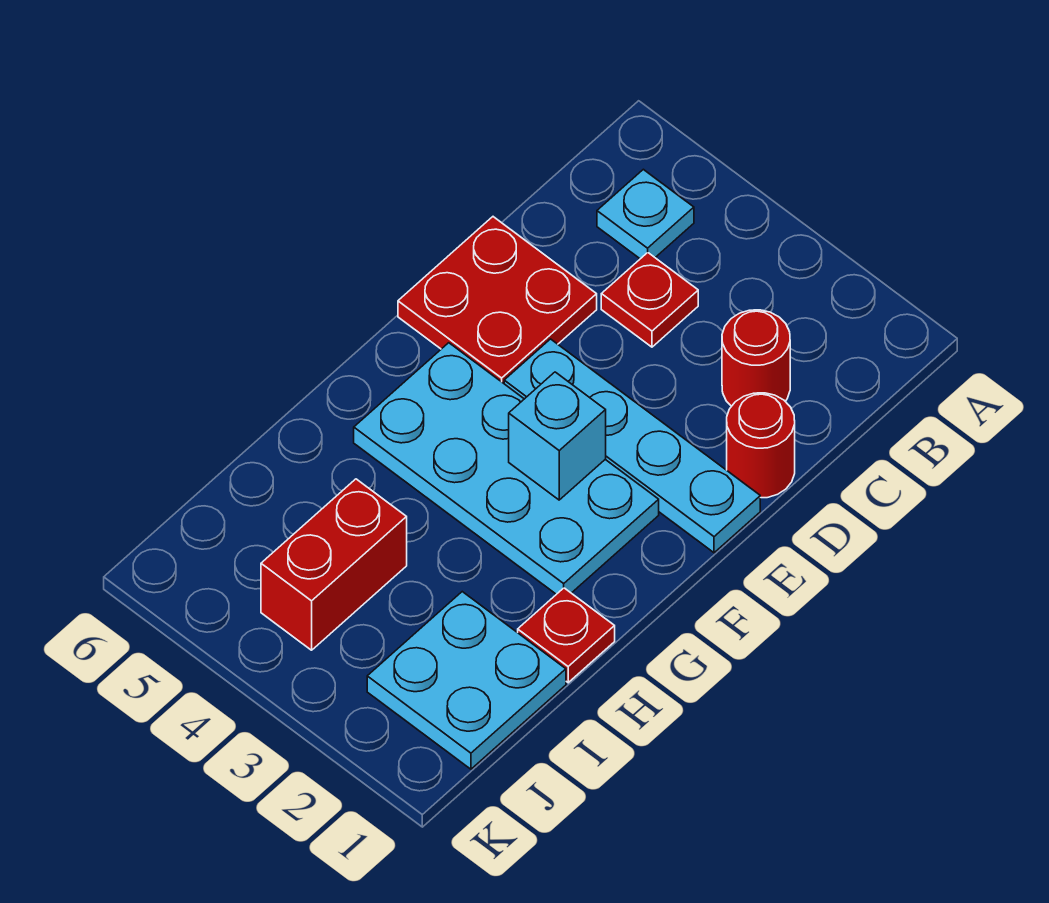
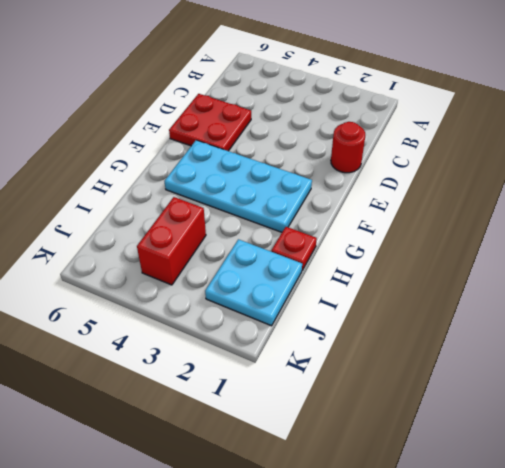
none -> cyan plate B5 level 1
none -> red round brick C2 level 1

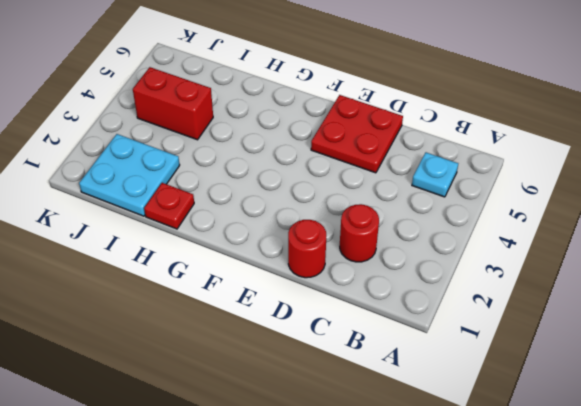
none -> red plate C4 level 1
none -> cyan plate E1:E4 level 1

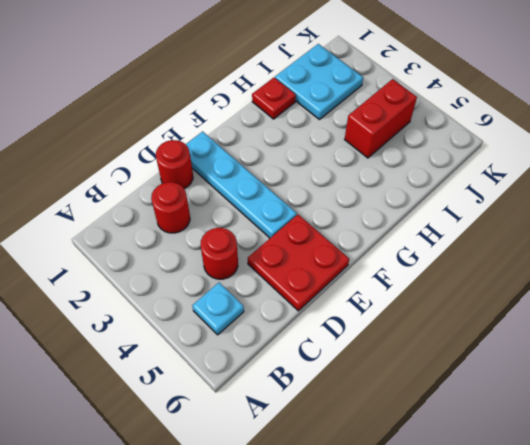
red round brick C4 level 1 -> red plate C4 level 1
none -> cyan plate F2:G5 level 1
none -> cyan brick F3 level 2

